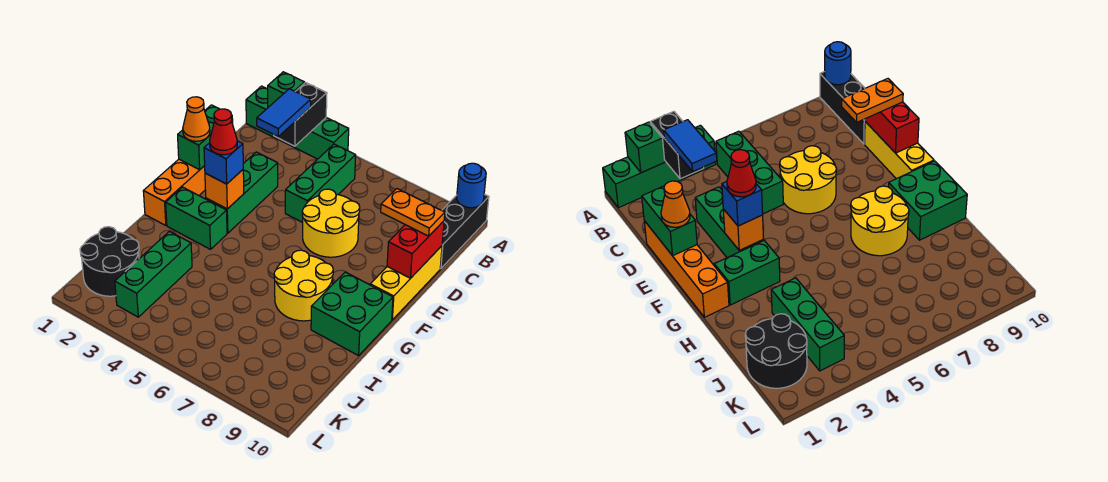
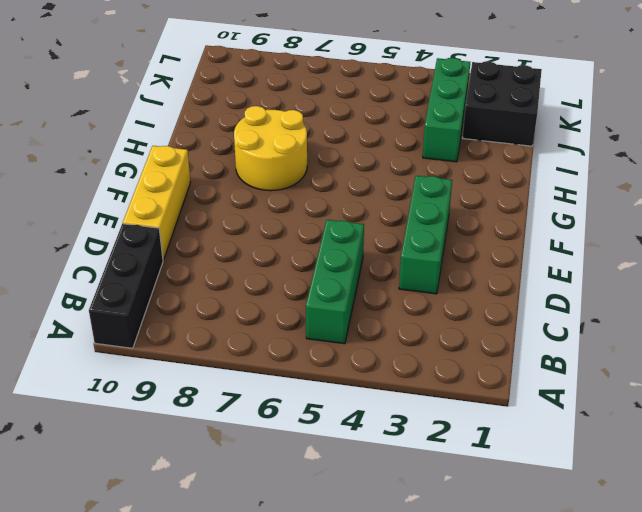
black brick J1:K2 level 1 -> black round brick J1:K2 level 1
none -> green brick A1:A4 level 1
none -> orange brick D1:G1 level 1
none -> yellow round brick D6:E7 level 1

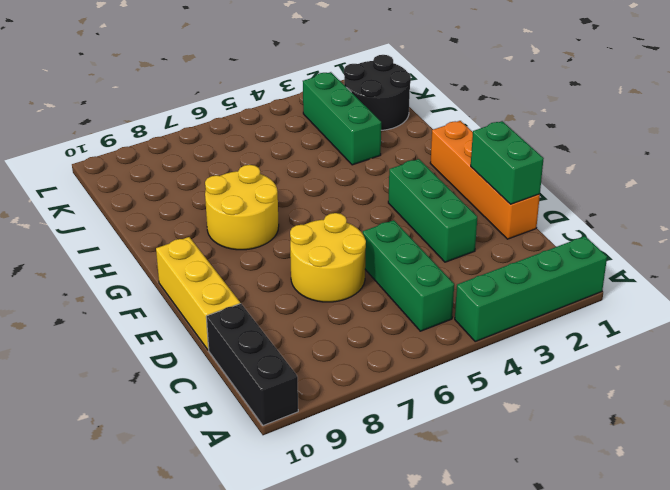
none -> green brick G2:G3 level 1
none -> green brick G9:H10 level 1
none -> green brick A2 level 2

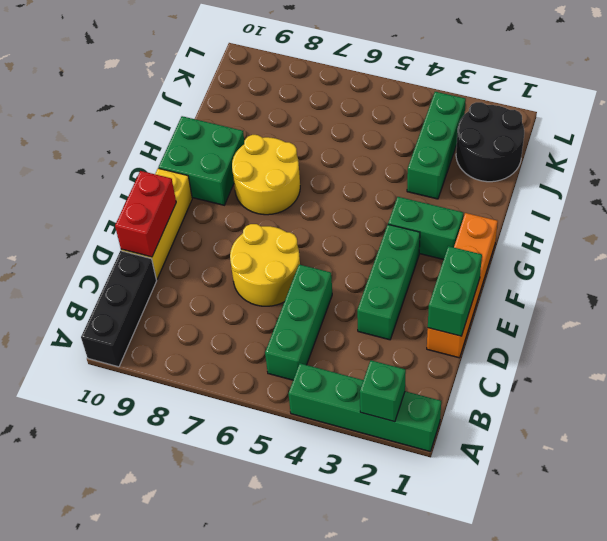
none -> black brick A3:B3 level 2
none -> blue round brick A10 level 2
none -> orange brick F3 level 2

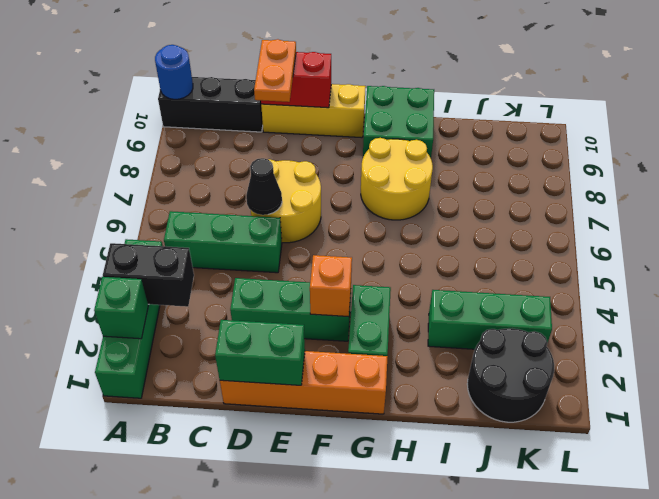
black cone D6 level 2 -> none
none -> blue tile B3:C3 level 3
none -> orange cone E1 level 3
none -> blue brick F3 level 3

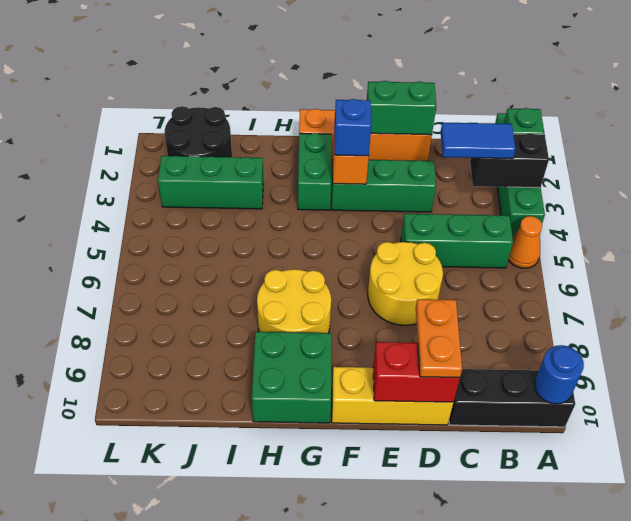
orange cone A5 level 1 -> orange cone E1 level 3
none -> red cone F3 level 4

